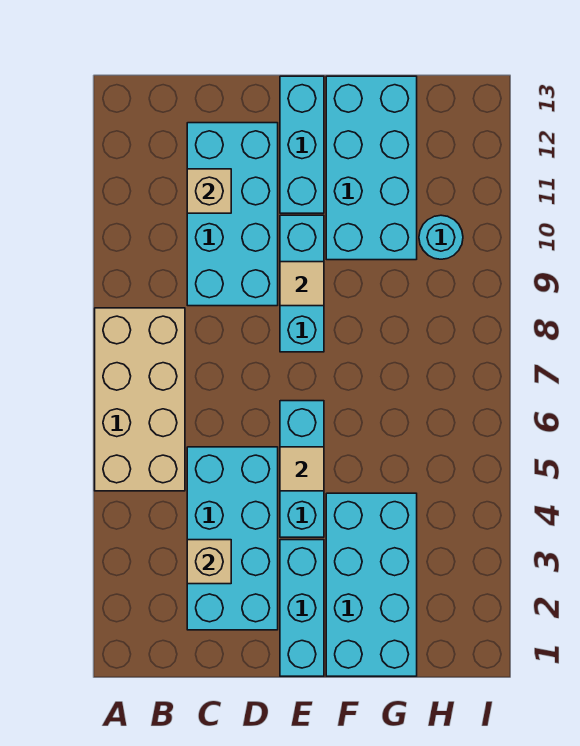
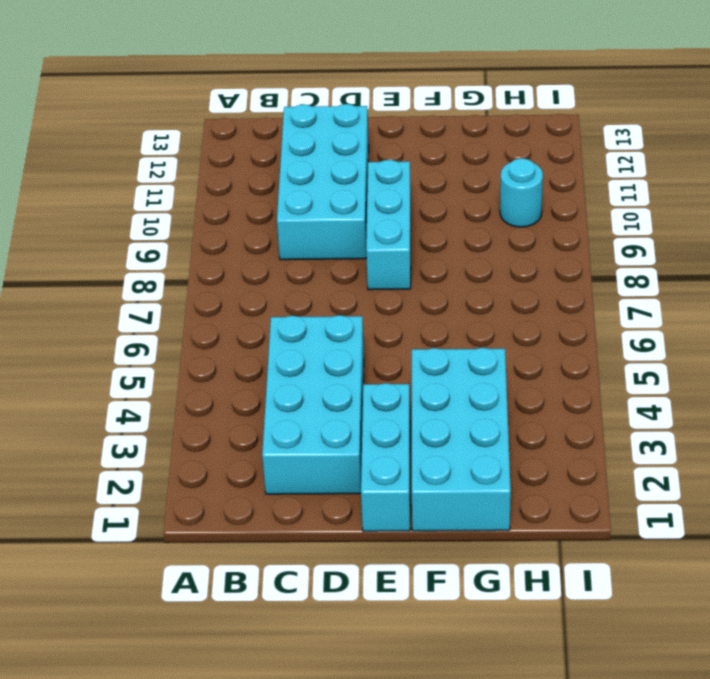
none -> tan brick A5:B8 level 1
none -> cyan brick E4:E6 level 1
none -> cyan brick E11:E13 level 1

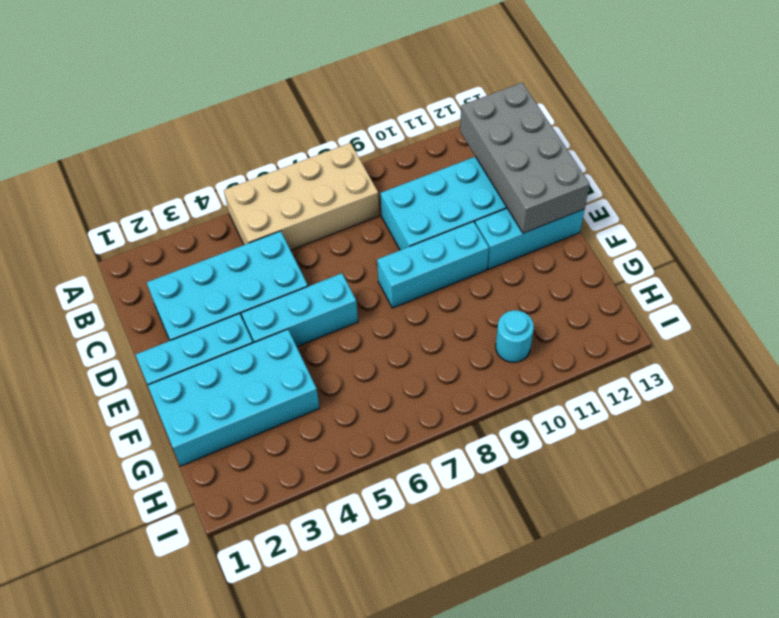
grey brick B12:E13 level 2 -> none
none -> cyan brick F10:G13 level 1
none -> tan brick C3 level 2
none -> tan brick C11 level 2

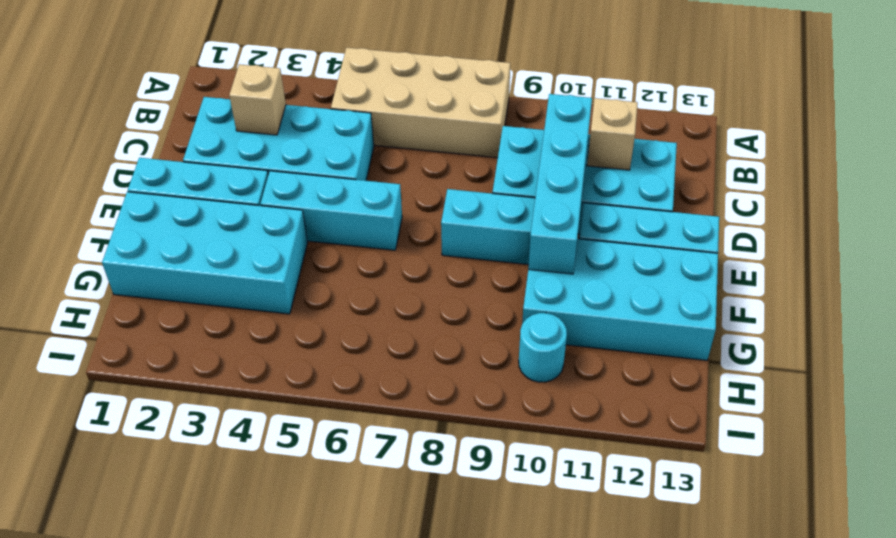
cyan brick C10:F10 level 2 -> none
none -> tan tile E5 level 2
none -> tan tile E9 level 2

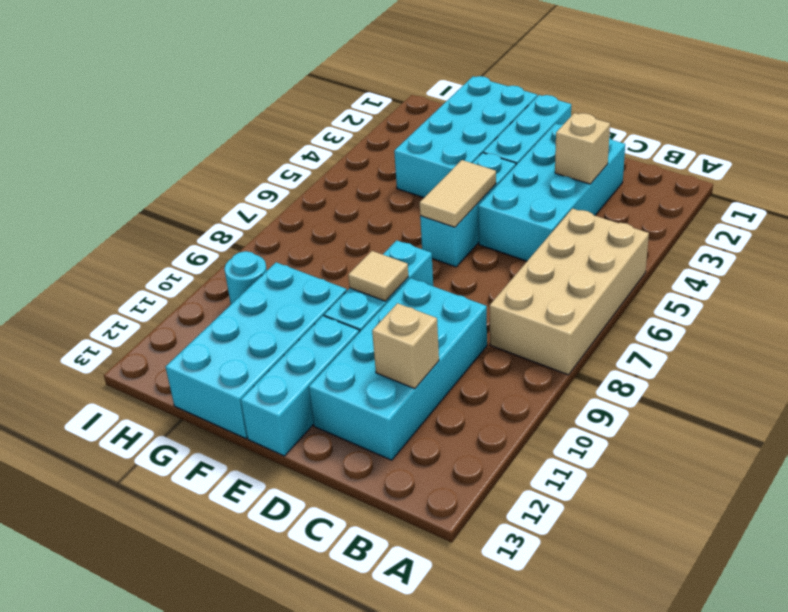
tan tile E5:E6 level 2 -> tan tile E5 level 2

